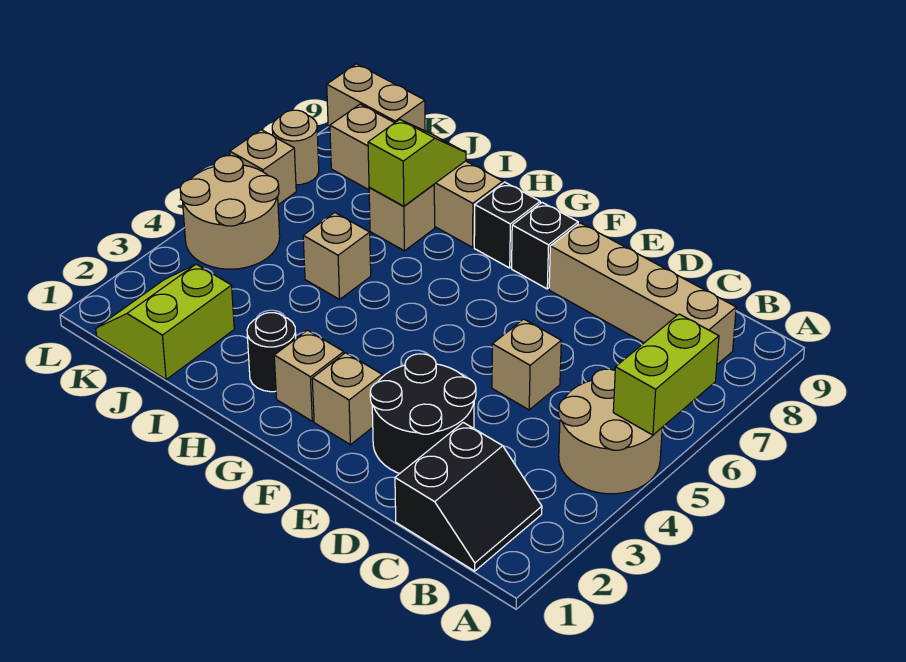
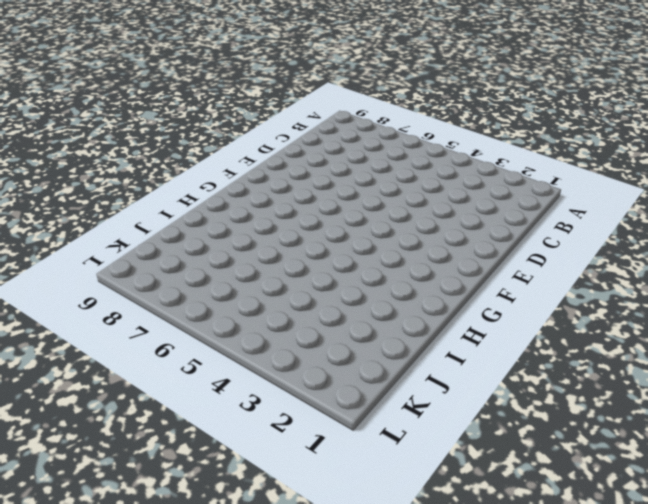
none -> tan round brick A4:B5 level 1
none -> black slope B1:C2 level 1 top C
none -> tan brick B8:E8 level 1

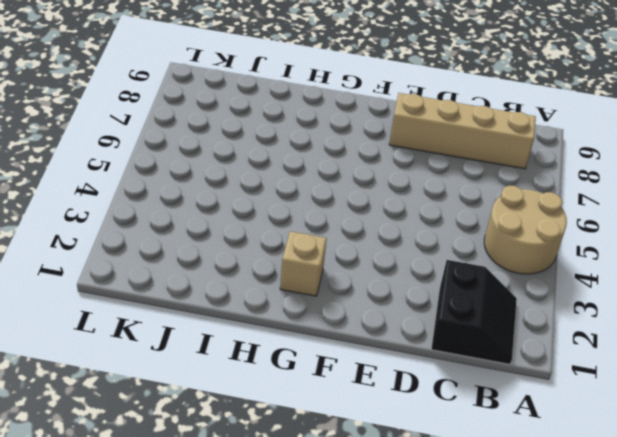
none -> black round brick D2:E3 level 1
none -> tan brick D5 level 1
none -> tan brick F2 level 1

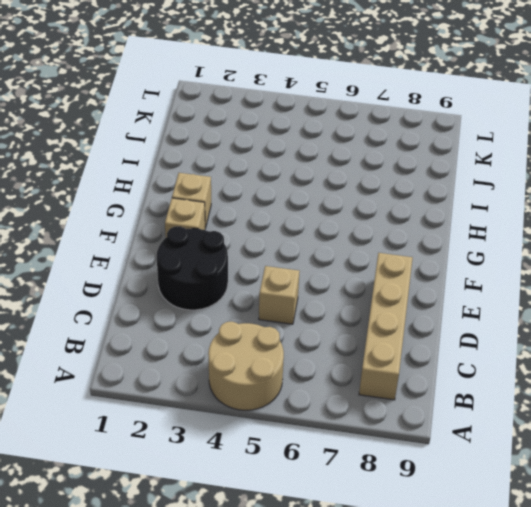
none -> black slope B1:C2 level 1 top C
none -> black brick F8 level 1
none -> black brick G8 level 1

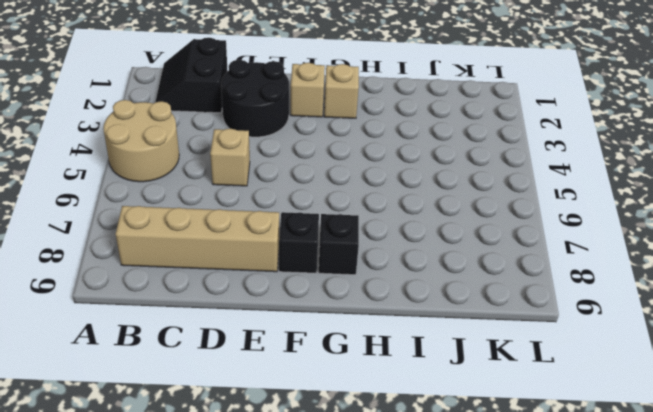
none -> black round brick H2 level 1
none -> tan brick H8:K8 level 1
none -> tan brick I5 level 1

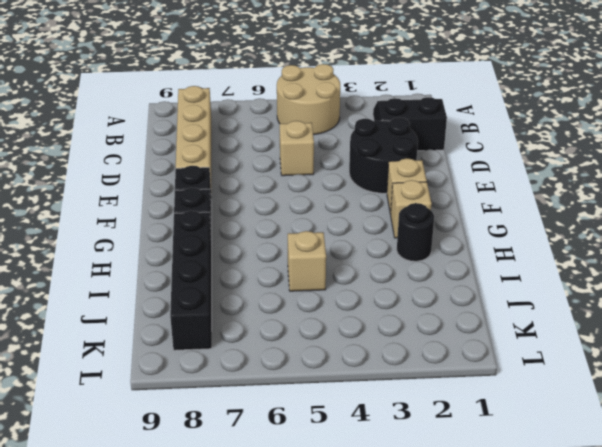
black brick H8:K8 level 1 -> tan brick H8:K8 level 1
none -> tan brick I7 level 1
none -> lime slope J1:K2 level 1 top J
none -> tan round brick K4:L5 level 1

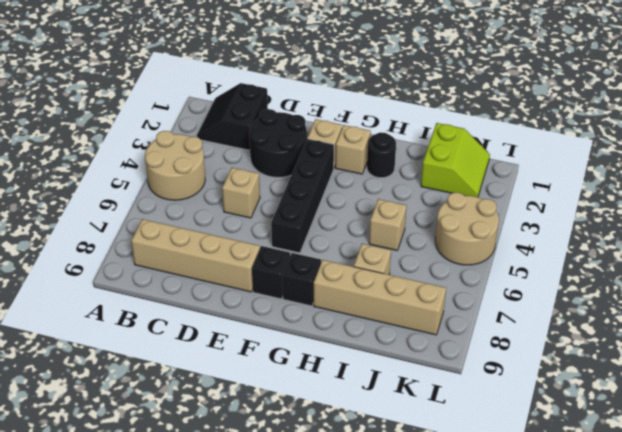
black brick F3:F6 level 1 -> none
none -> tan brick K9:L9 level 1
none -> tan brick L6 level 1
none -> tan round brick L7 level 1

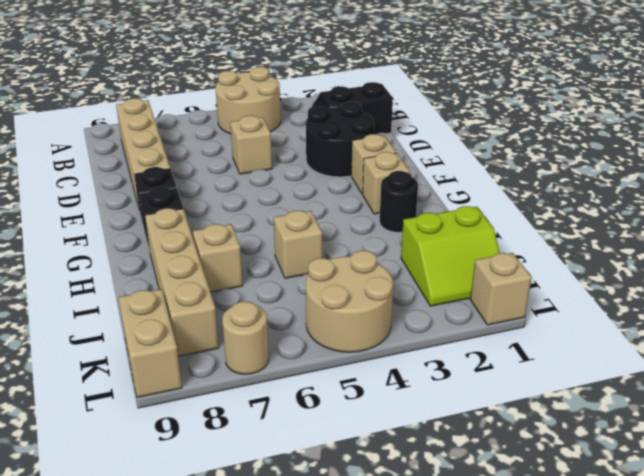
tan brick L1 level 1 -> tan brick L6 level 1
none -> lime brick A5:A6 level 2
none -> lime slope I7:I8 level 2 top 7

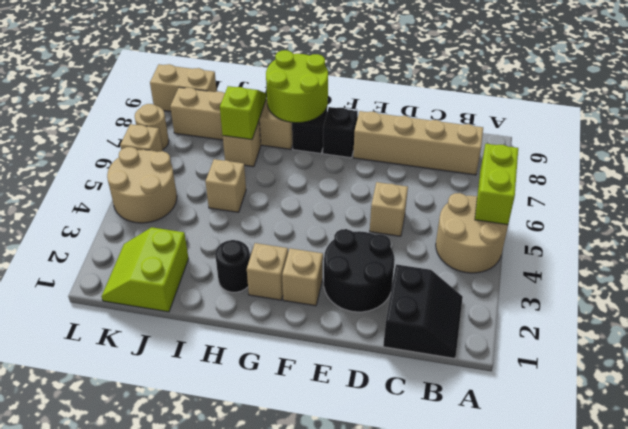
lime round brick G8:H9 level 2 -> none

